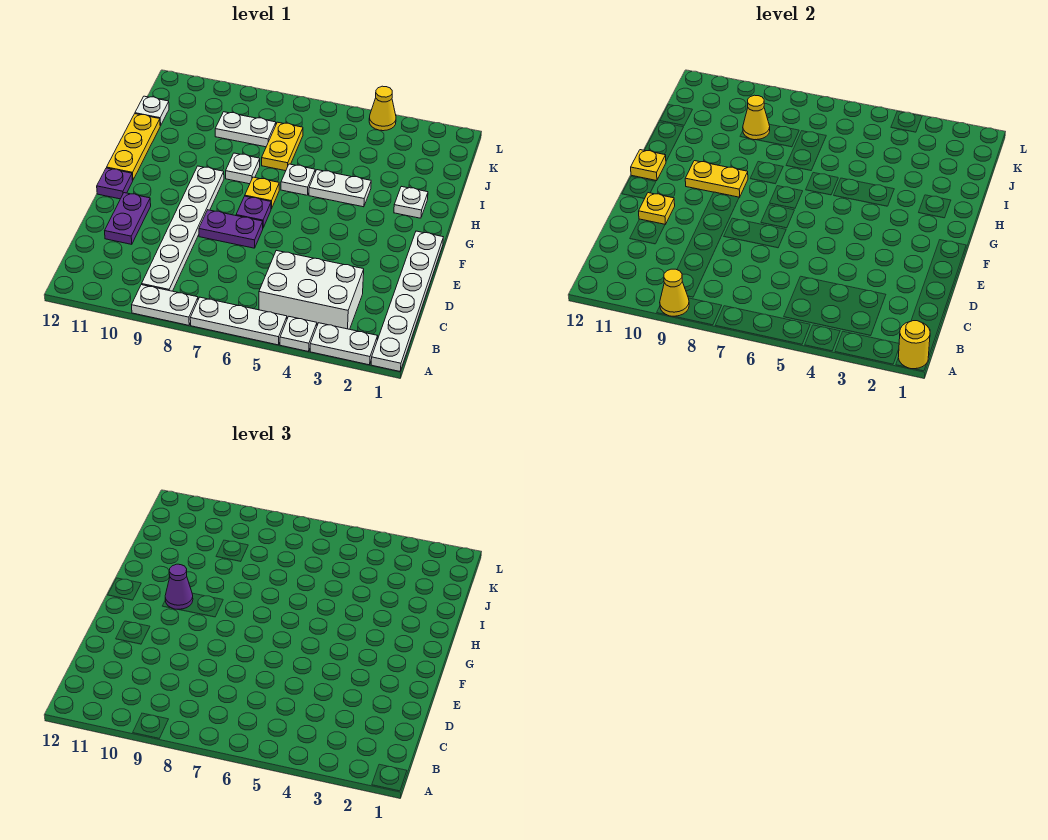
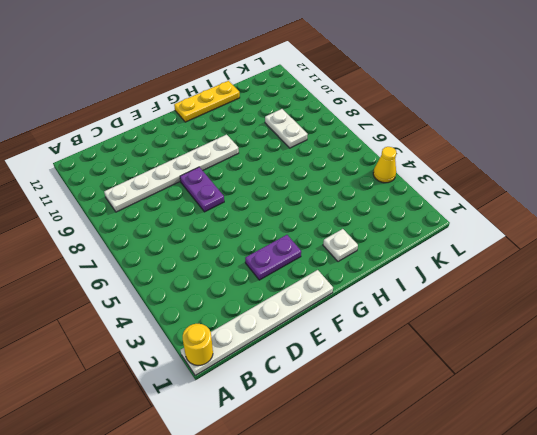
purple plate E3:F3 level 1 -> purple plate D11:E11 level 1
none -> white plate A2:A3 level 1
none -> white plate A4 level 1
none -> white plate A5:A7 level 1

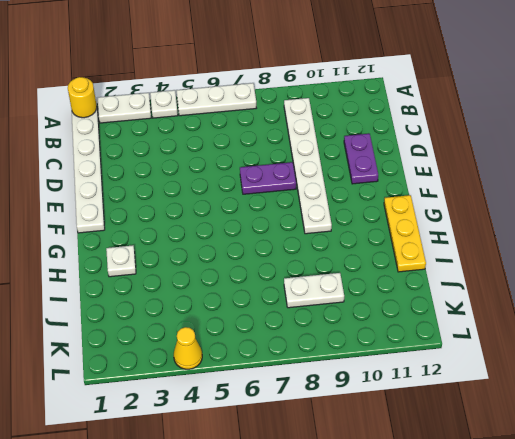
none -> white plate A8:A9 level 1
none -> white brick B3:C5 level 1
none -> purple plate F7 level 1

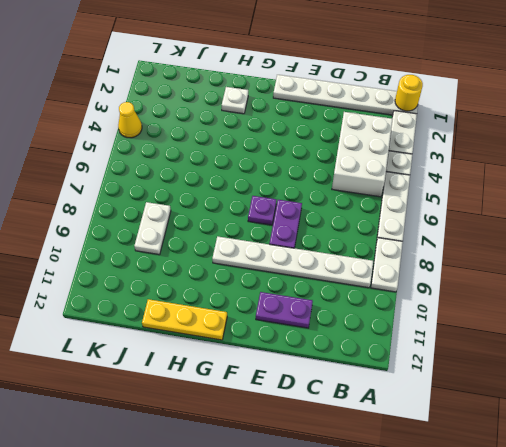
none -> purple plate F12 level 1
none -> yellow plate G7 level 1
none -> white plate H4:H5 level 1

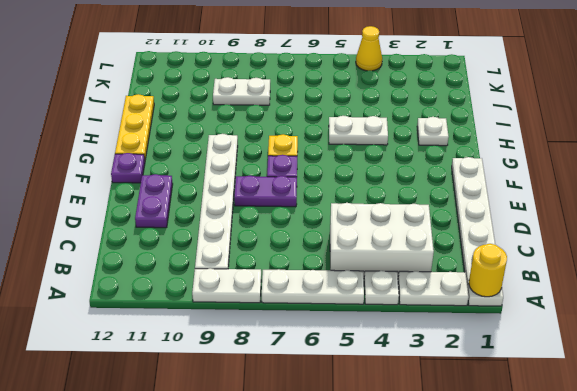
none -> white plate H6 level 1
none -> white plate H8 level 1
none -> yellow plate I7:J7 level 1

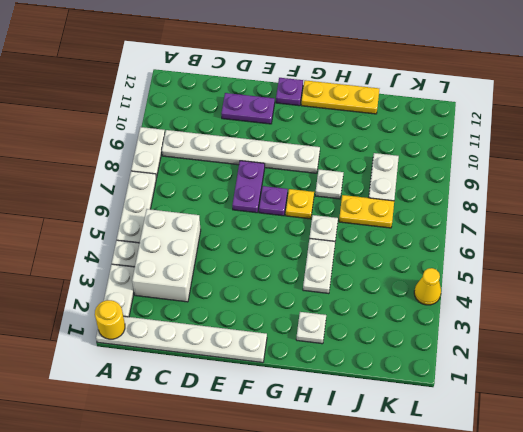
none -> white plate J12 level 1
none -> yellow cone A9 level 2
none -> yellow plate E11 level 2

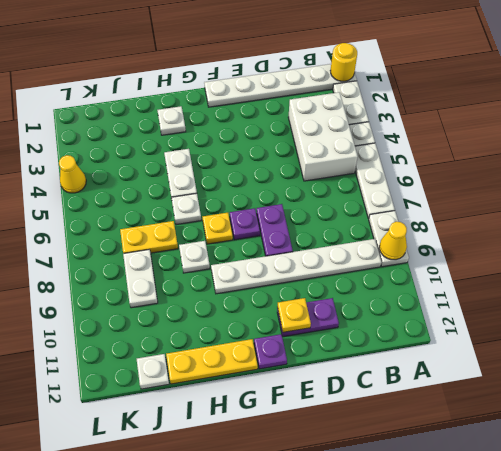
none -> yellow plate G9:G10 level 2
none -> yellow plate G12 level 2
none -> yellow cone J9 level 2

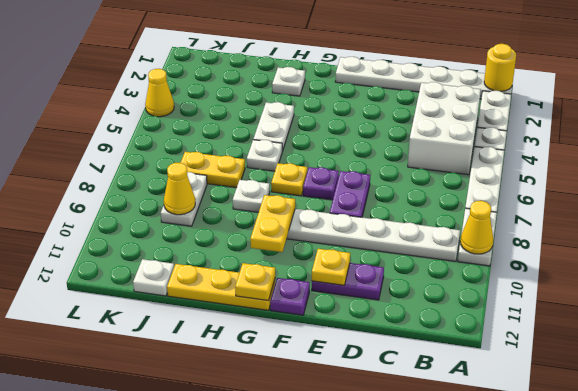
none -> purple cone G10 level 3

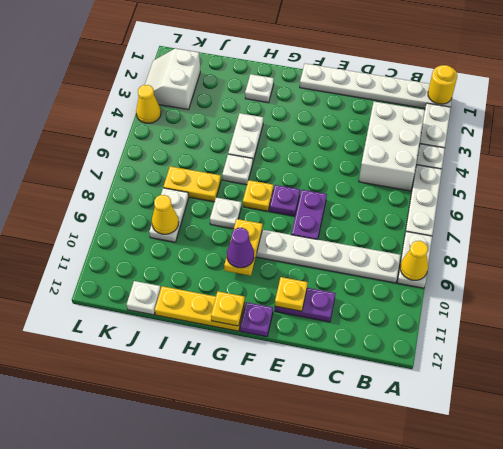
white slope K2:L3 level 1 top K -> none

